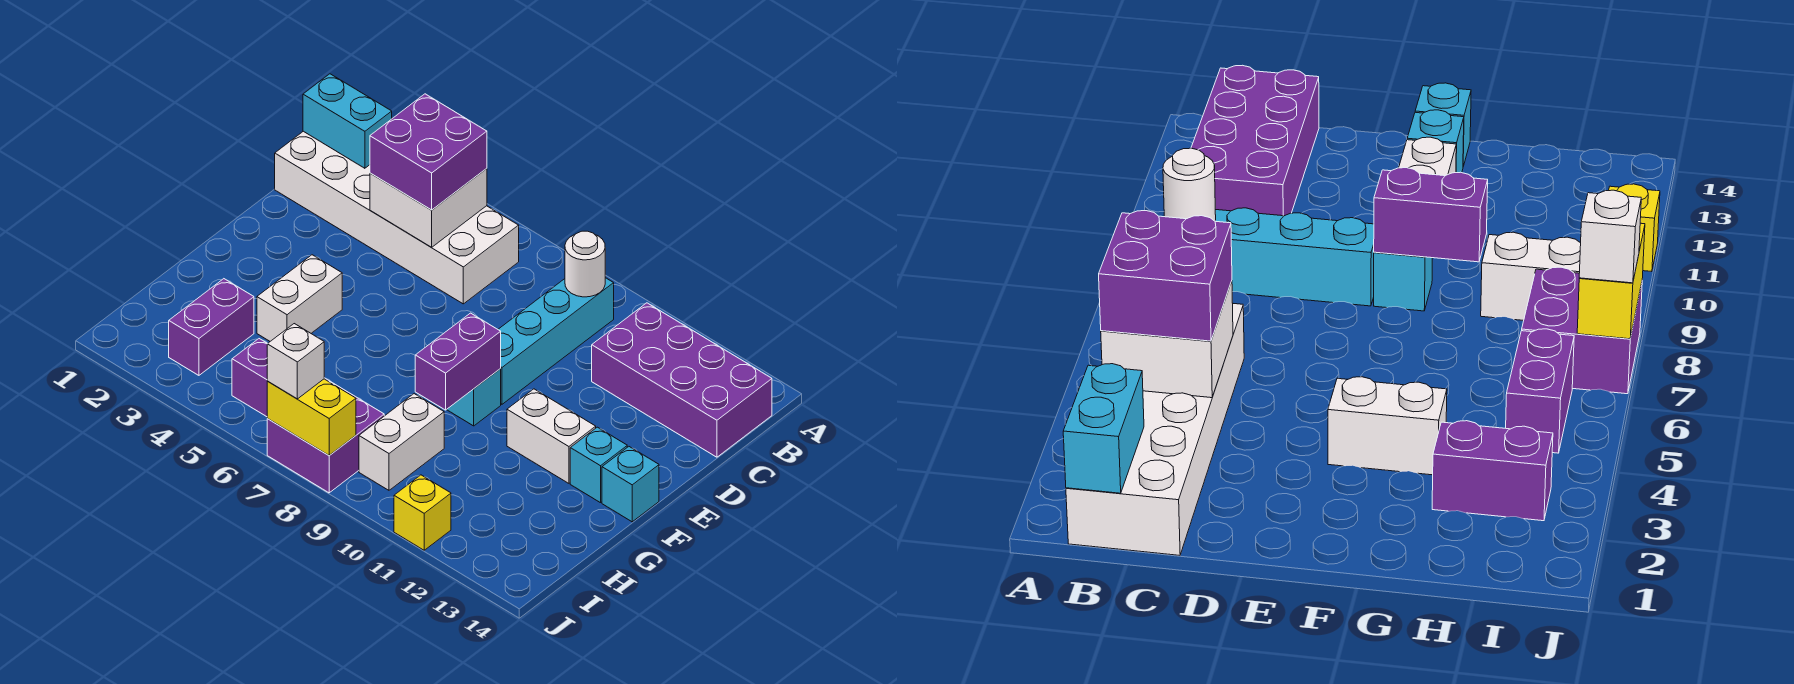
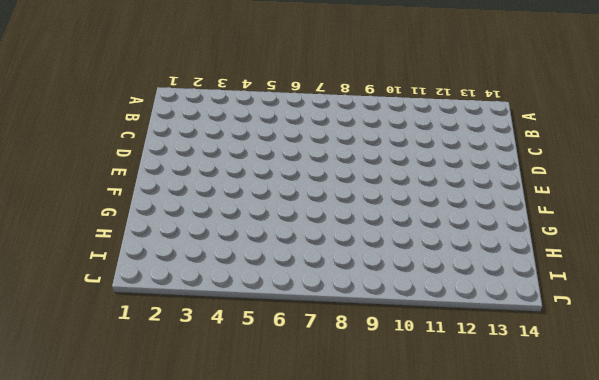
none -> white brick B1:C6 level 1
none -> cyan brick B9:E9 level 1
none -> purple brick B11:C14 level 1

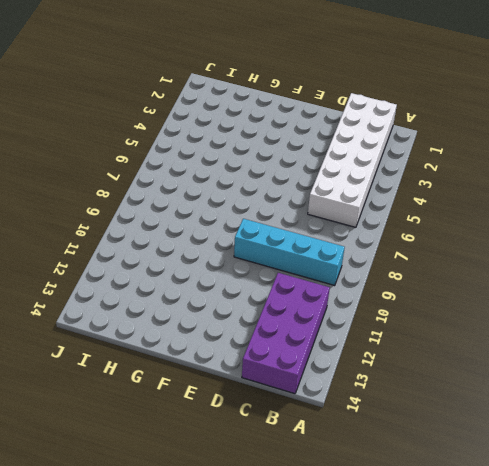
none -> white brick F4:G4 level 1
none -> cyan brick F9 level 1
none -> white brick F11:F12 level 1

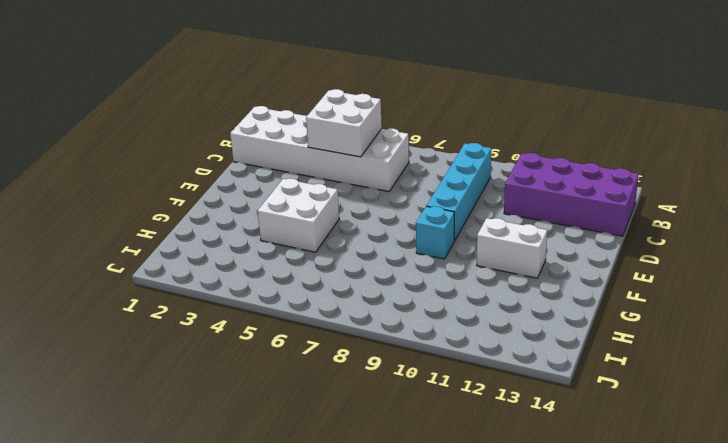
white brick F4:G5 level 1 -> white brick F4:G4 level 1
none -> cyan brick F13 level 1
none -> cyan brick F14 level 1
none -> purple brick H3:I3 level 1

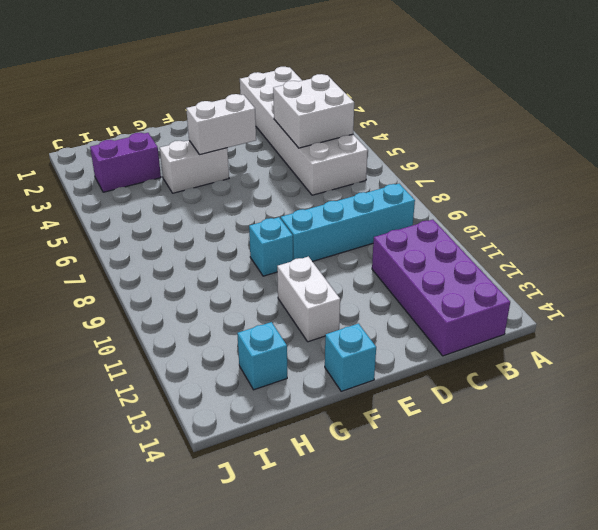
white brick E4:F4 level 2 -> white brick H9:I9 level 1
cyan brick H13 level 1 -> cyan brick F13 level 1
none -> purple brick I5:I6 level 1
none -> purple brick I7:J8 level 1
none -> yellow brick J11 level 1

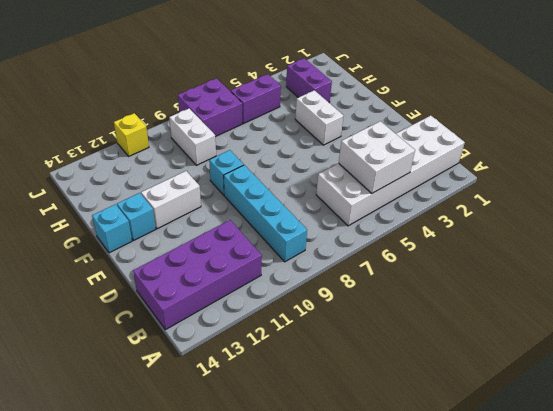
none -> cyan brick B1:B2 level 2
none -> white round brick B9 level 2
none -> purple brick F9:G9 level 2

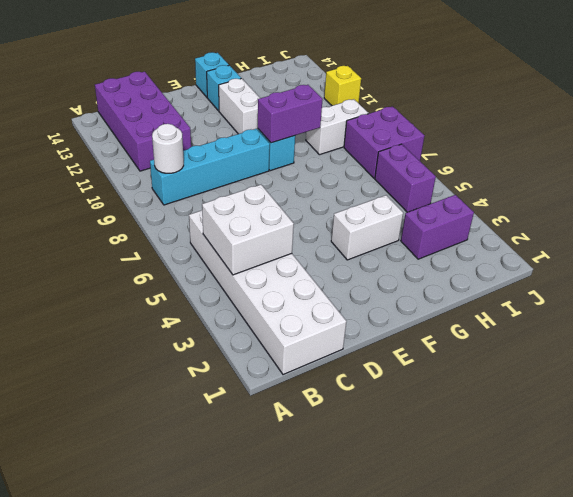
none -> cyan brick B1:B2 level 2
none -> yellow brick J7:J8 level 2
none -> purple brick B4:C5 level 3

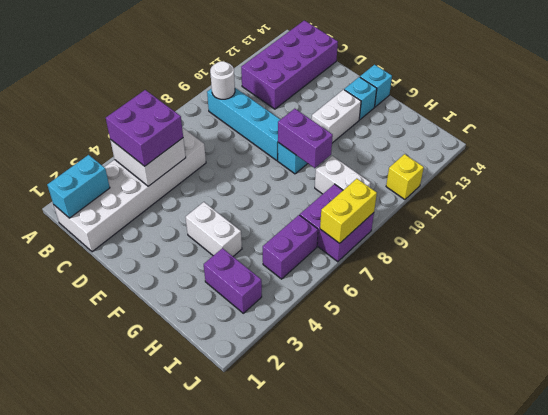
none -> white brick J7 level 3

